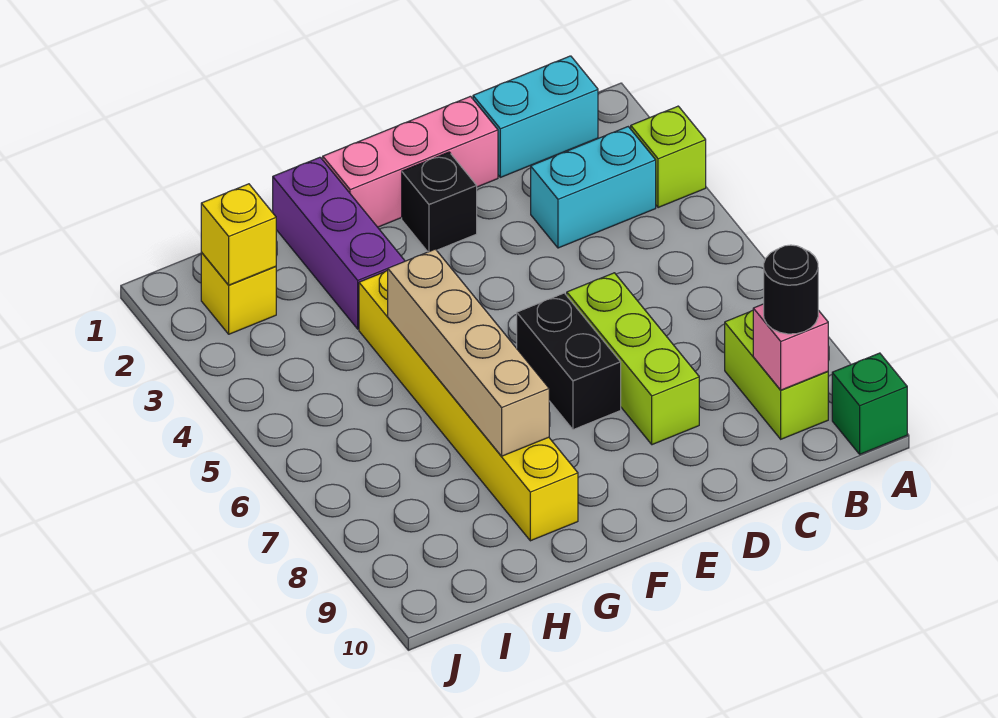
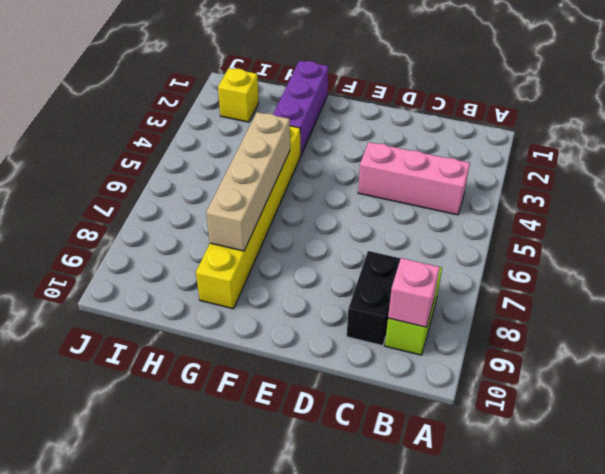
pink brick B4:D4 level 1 -> pink brick D1:F1 level 1
black brick C8:C9 level 1 -> black brick E6:E7 level 1
none -> lime brick A3 level 1
none -> green brick A10 level 1
none -> cyan brick B1:C1 level 1

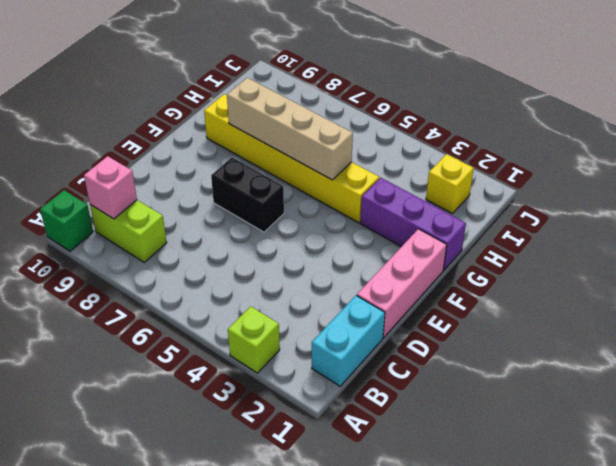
none -> cyan brick B3:C3 level 1
none -> lime brick D6:D8 level 1
none -> black brick E2 level 1

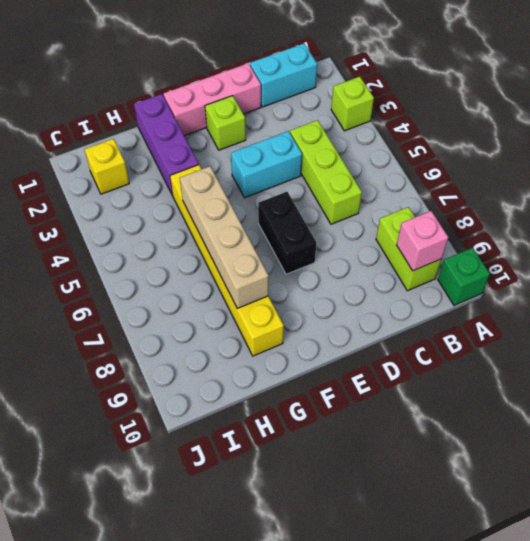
lime brick C4:C6 level 1 -> lime brick D6:D8 level 1
cyan brick D4:E4 level 1 -> cyan brick B3:C3 level 1
lime brick E2 level 1 -> black brick E2 level 1
none -> yellow brick I2 level 2
none -> black round brick B9 level 3

